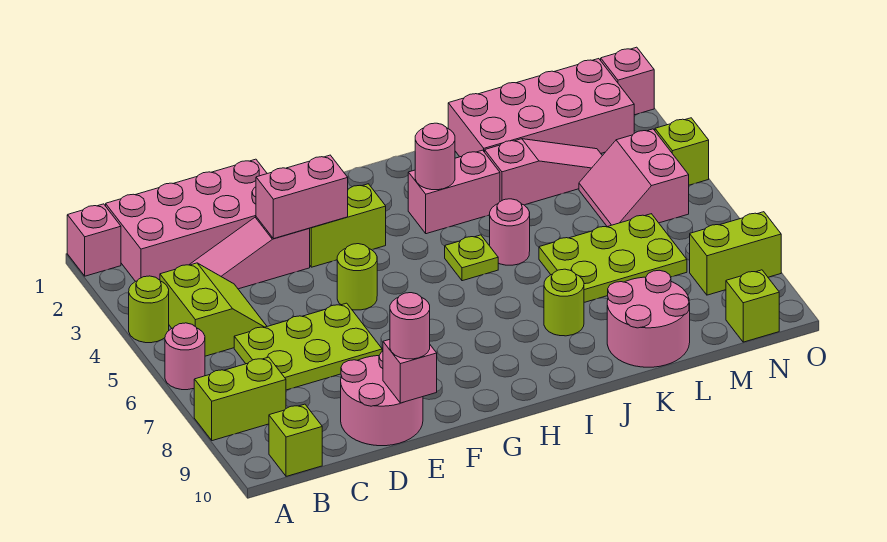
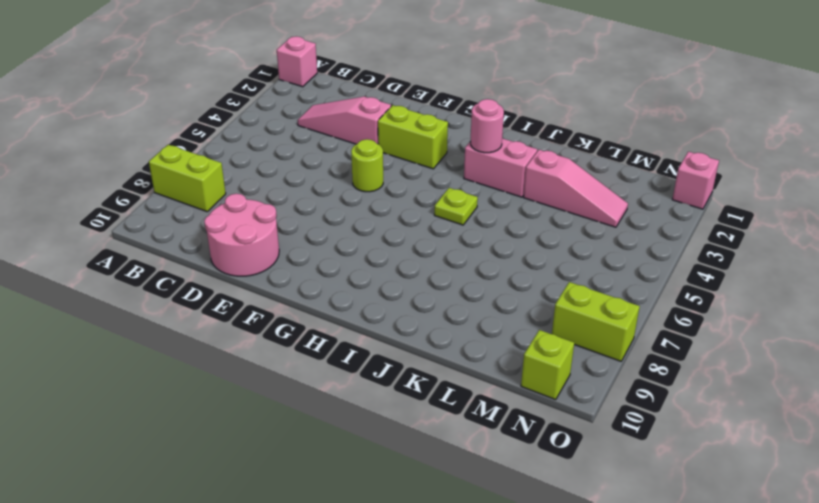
none -> lime round brick A4 level 1
none -> pink round brick A6 level 1
none -> pink brick B1:E2 level 1

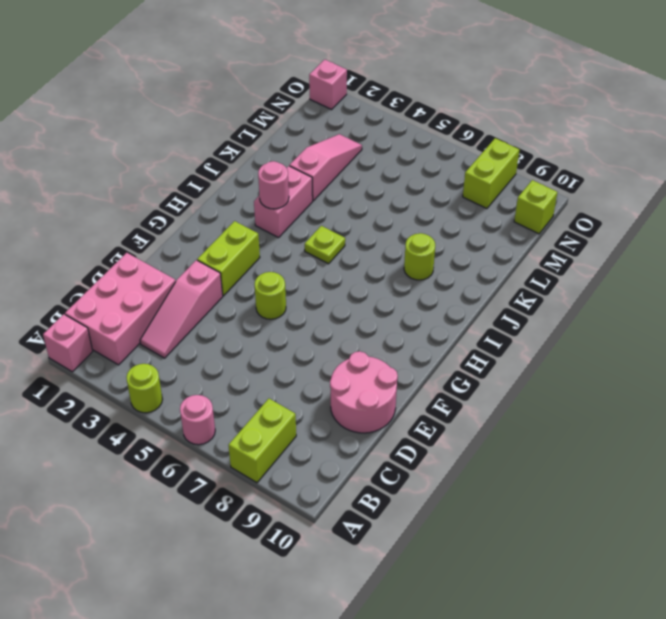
pink brick B1:D2 level 1 -> pink brick B1:E2 level 1
none -> lime slope B4:C5 level 1 top B
none -> lime brick B10 level 1
none -> lime plate C6:E7 level 1

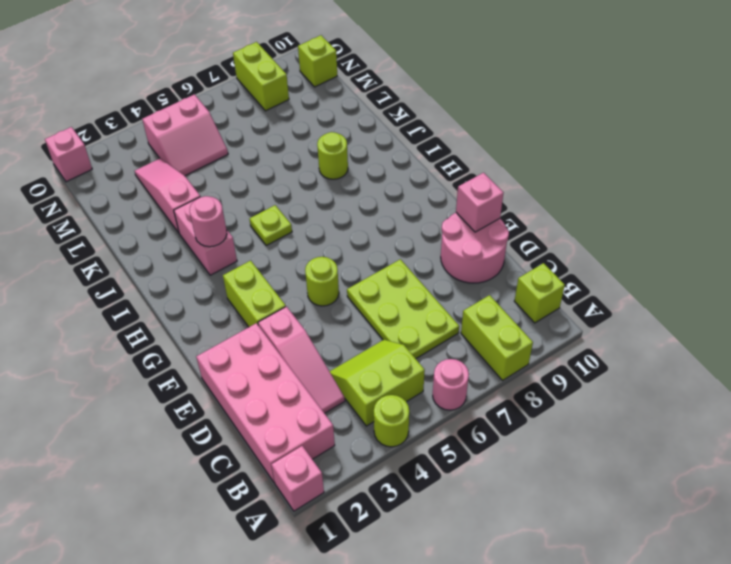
none -> pink round brick J5 level 1
none -> pink brick K1:N2 level 1
none -> lime plate K6:M7 level 1

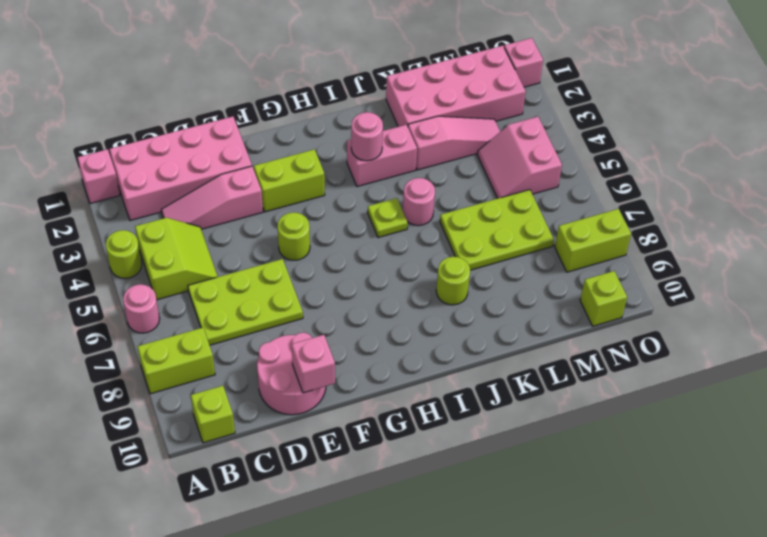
none -> pink round brick K9:L10 level 1
none -> lime brick O4 level 1
none -> pink brick E3:F3 level 2

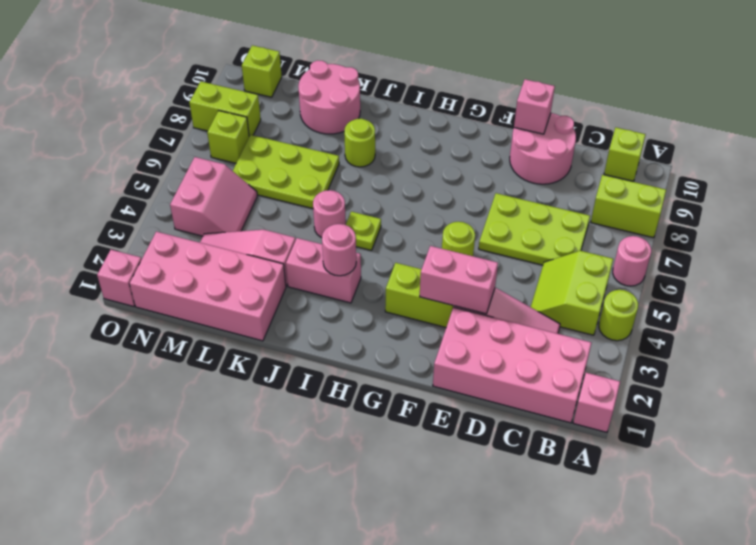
lime brick N7 level 1 -> lime brick O4 level 1
none -> pink round brick E10 level 3

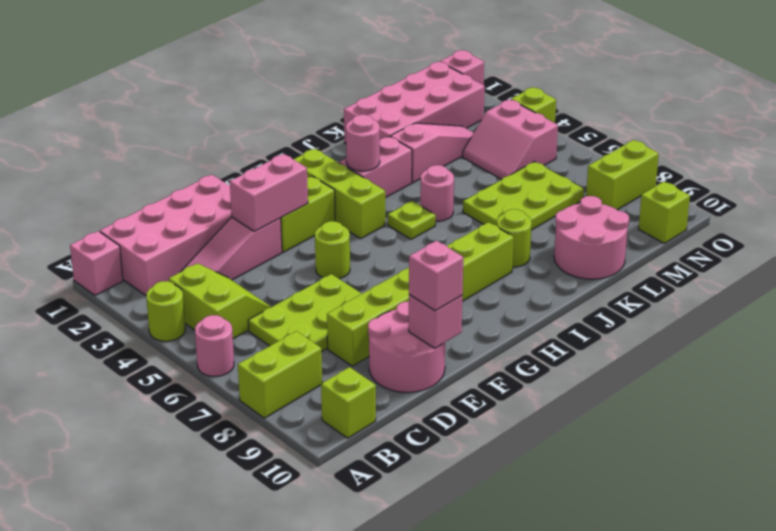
lime brick D8:I8 level 1 -> none
pink brick E10 level 3 -> pink round brick E10 level 3
lime brick H2:H4 level 1 -> none

